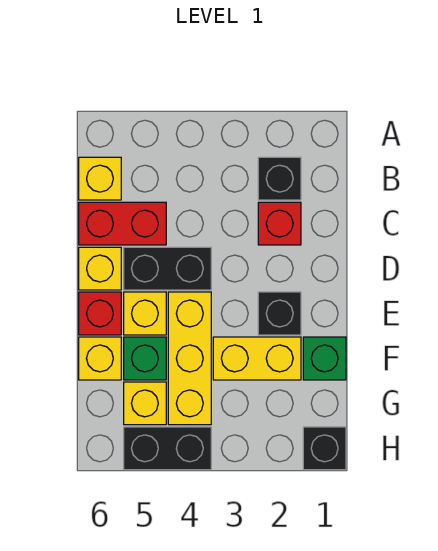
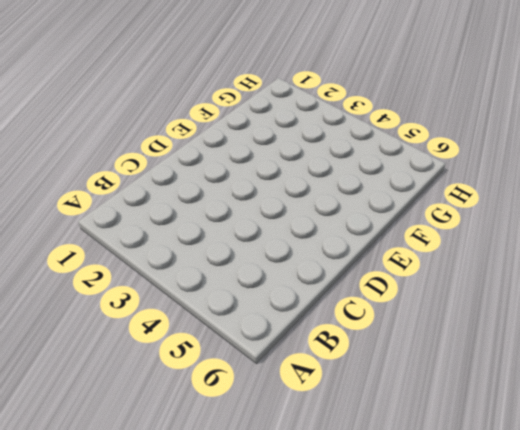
none -> black brick B2 level 1
none -> yellow brick B6 level 1
none -> red brick C2 level 1

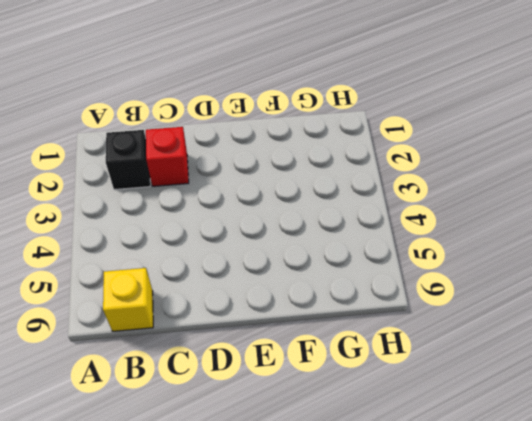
none -> red brick C5:C6 level 1
none -> black brick D4:D5 level 1
none -> yellow brick D6 level 1

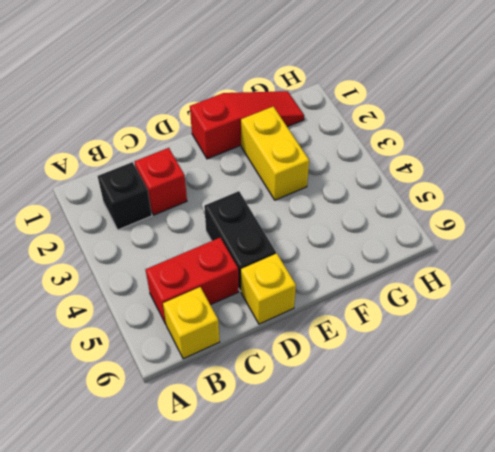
red brick B5:C5 level 1 -> red brick C5:C6 level 1
red slope E1:G1 level 1 top E -> green brick F1 level 1
none -> black brick E2 level 1
none -> yellow brick E4:G4 level 1
none -> yellow brick E5 level 1

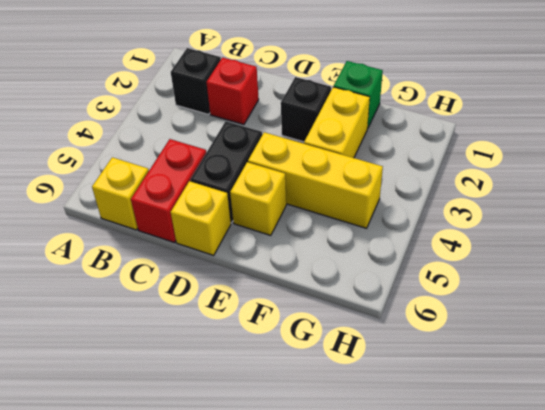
none -> red brick E6 level 1
none -> green brick F5 level 1
none -> yellow brick F6 level 1

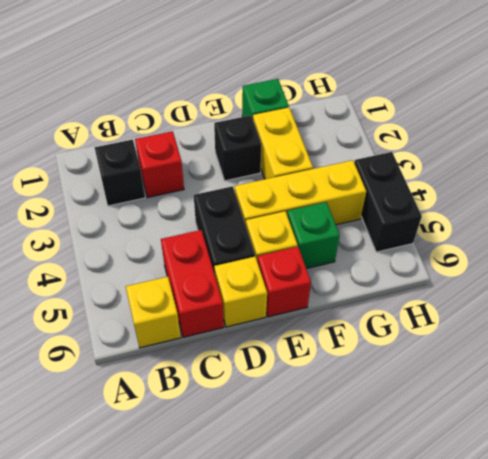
none -> yellow brick F6 level 1
none -> yellow brick G5 level 1
none -> black brick H1 level 1

